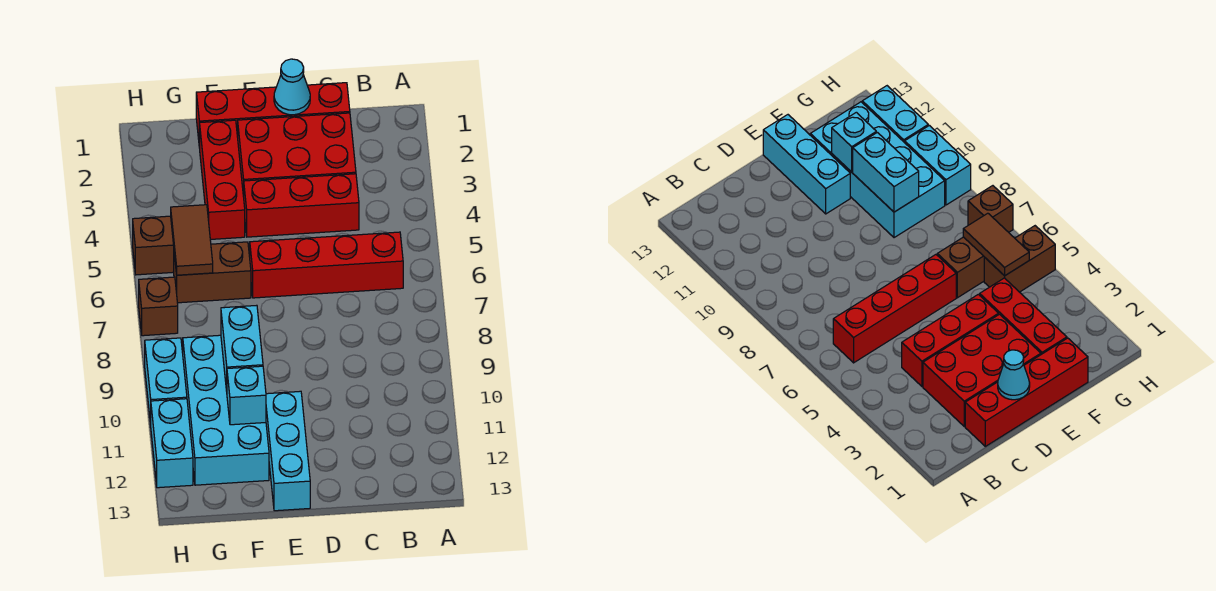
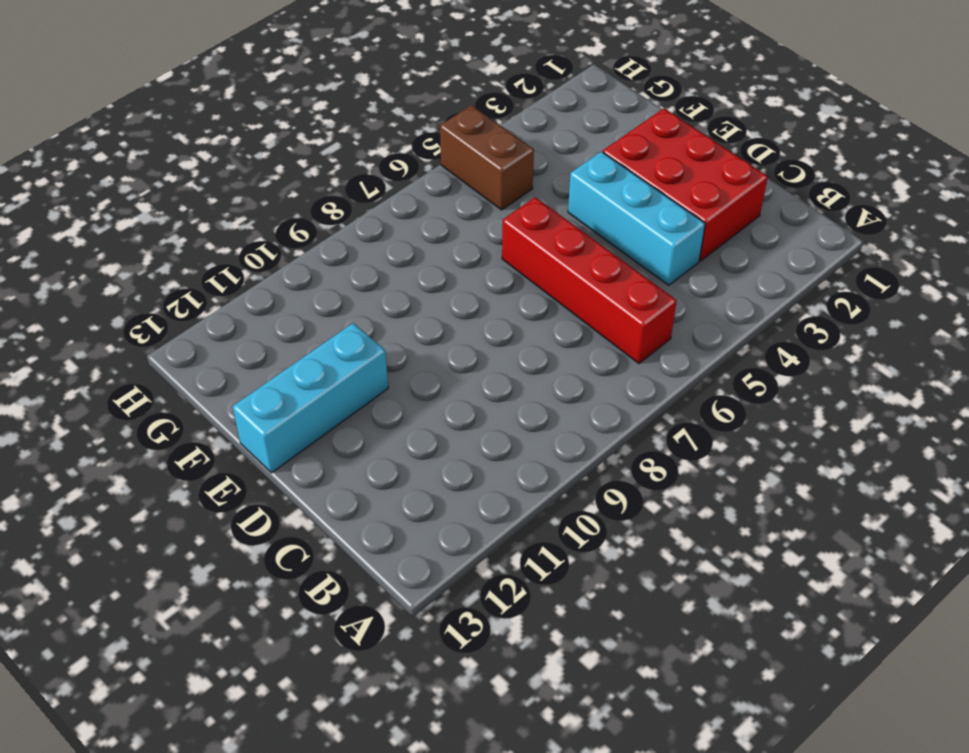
cyan brick C4:E4 level 1 -> red brick C4:E4 level 1
none -> red brick C1:F1 level 1
none -> red brick F2:F4 level 1
none -> brown brick F6:G6 level 1

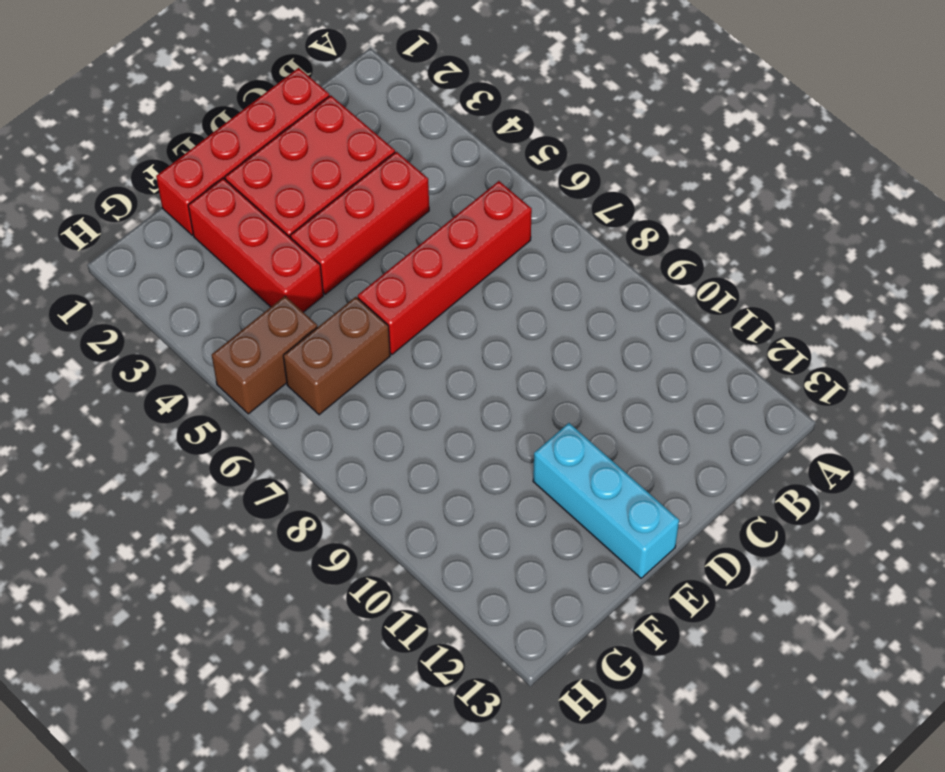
none -> cyan brick F9:G12 level 1
none -> brown brick H7 level 1
none -> cyan brick H9:H10 level 1

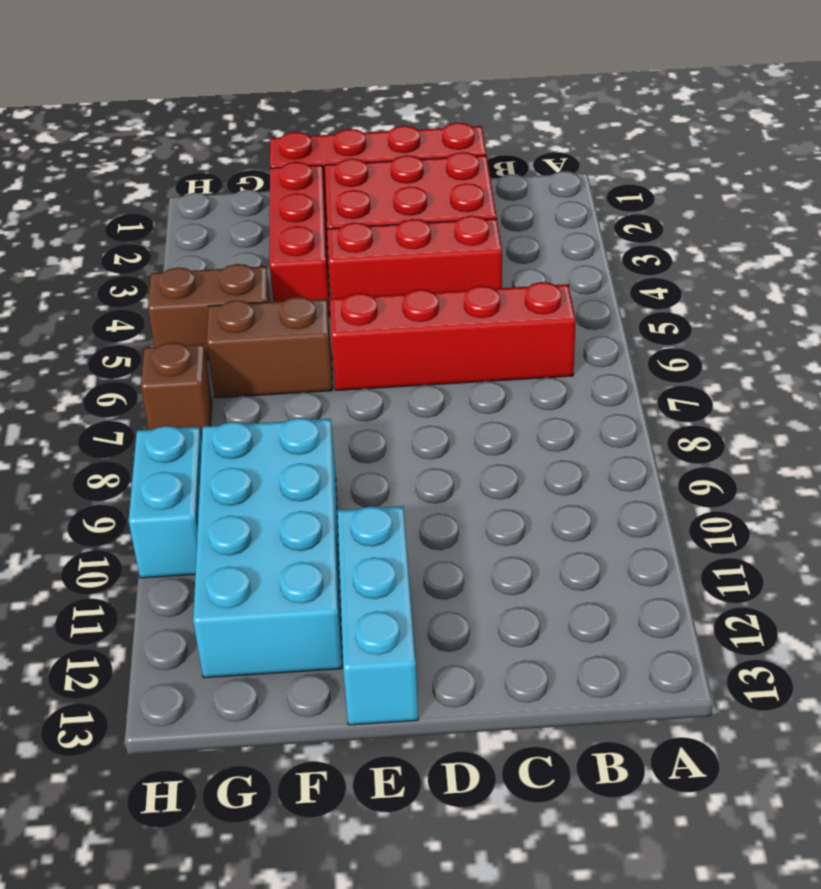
none -> cyan brick H11:H12 level 1
none -> cyan cone D1 level 2
none -> cyan brick F9:F10 level 2

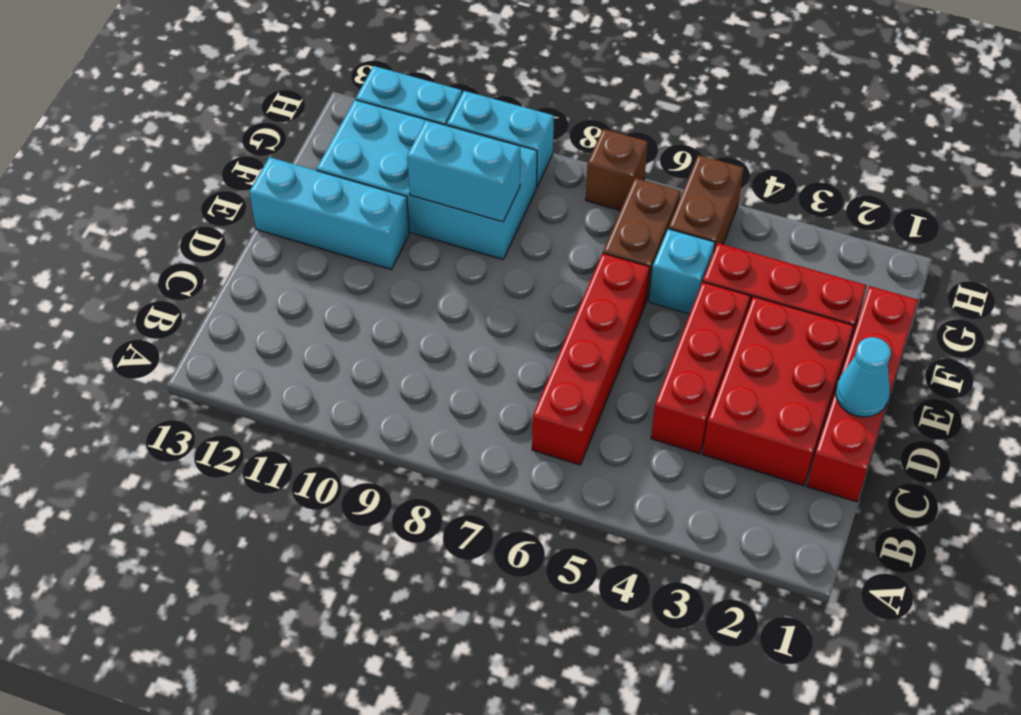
cyan brick F5 level 1 -> cyan brick F11 level 2
none -> brown tile G5:G6 level 2

